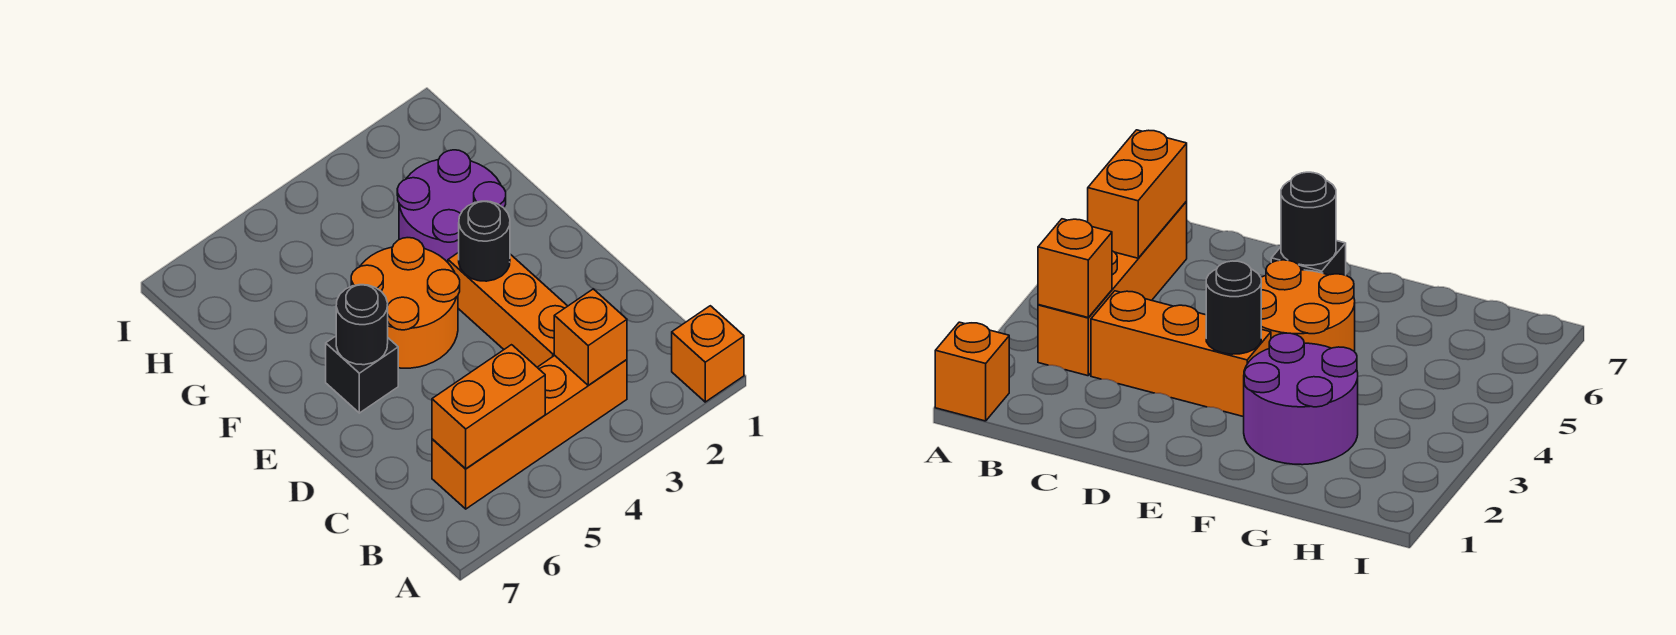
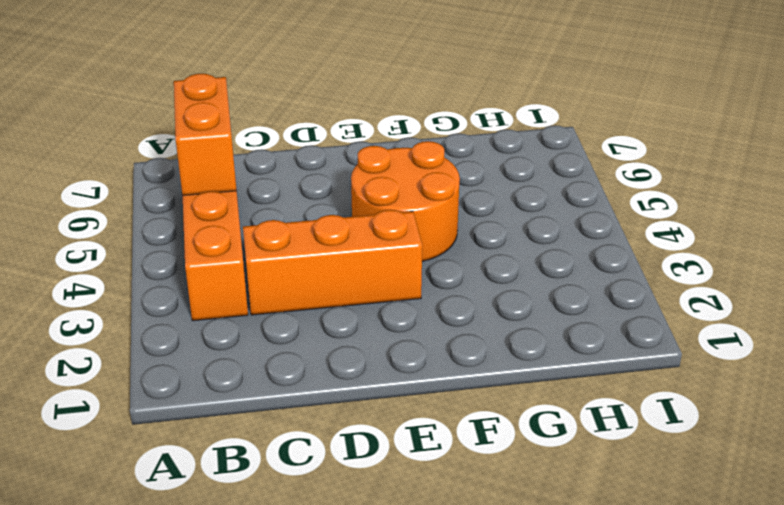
none -> orange brick A1 level 1
none -> black brick E6 level 1

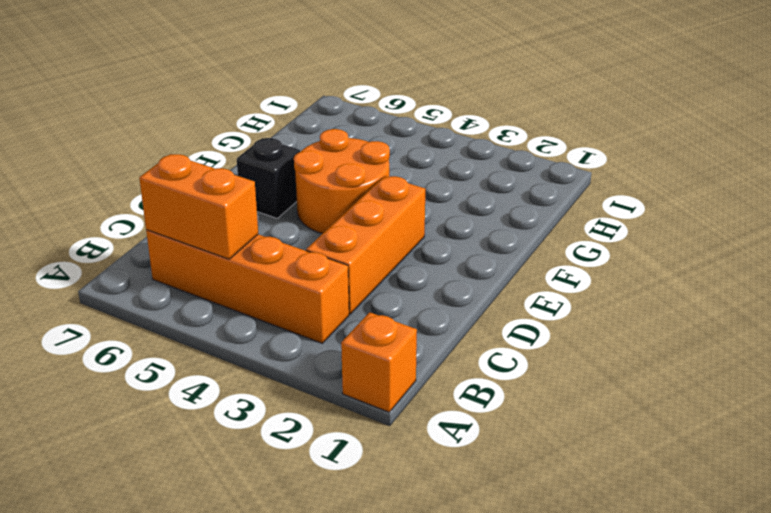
none -> purple round brick F2:G3 level 1
none -> orange brick B3 level 2

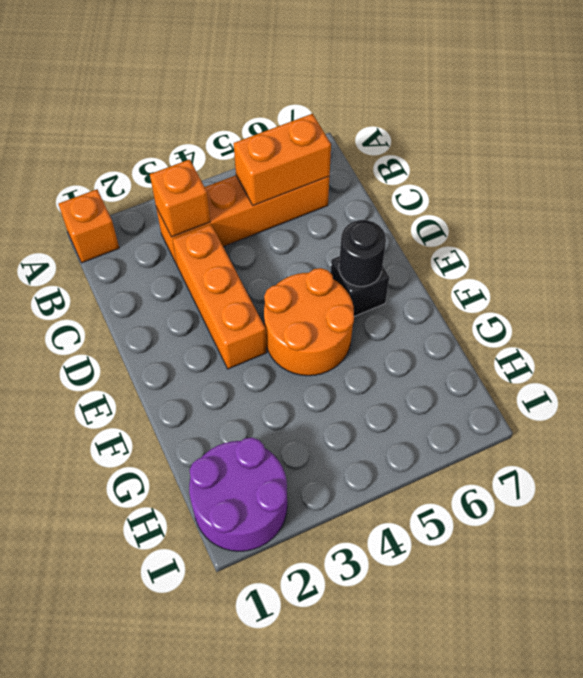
purple round brick H1:I2 level 1 -> purple round brick F2:G3 level 1
none -> black round brick E3 level 2

